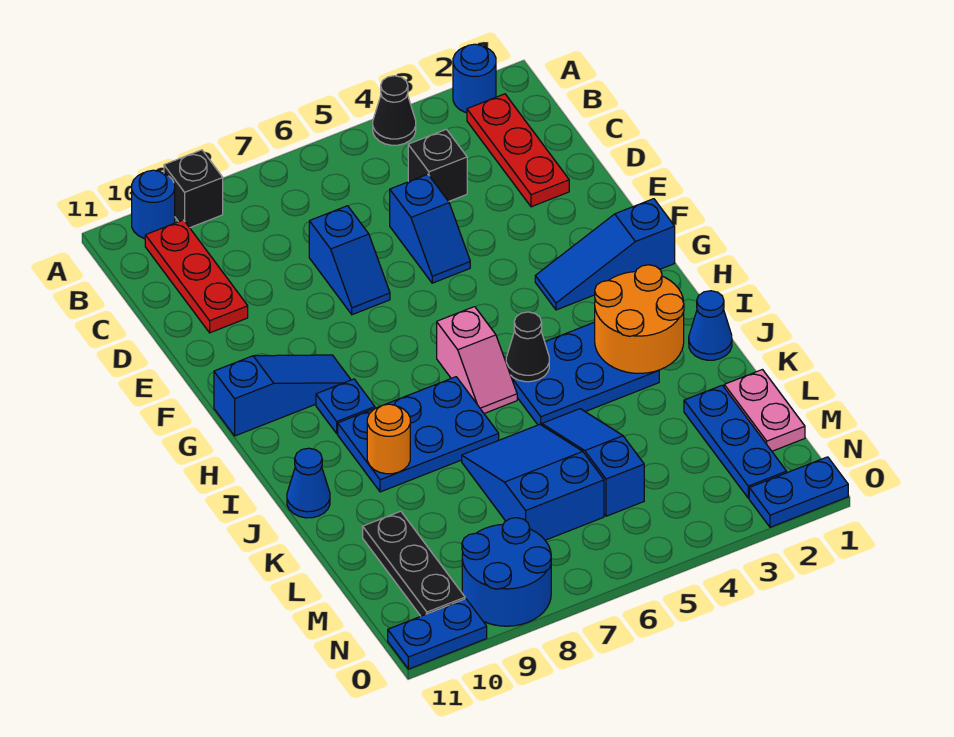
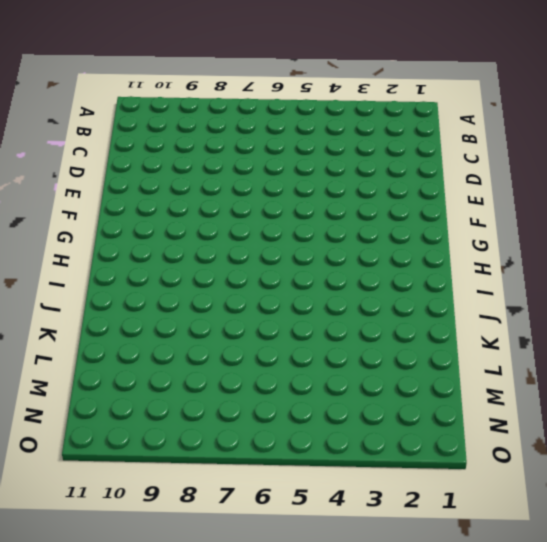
none -> blue round brick A2 level 1
none -> black cone A4 level 1
none -> black brick A9 level 1

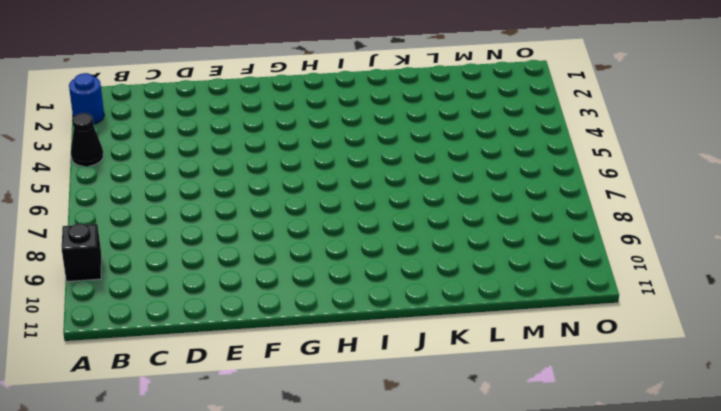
none -> blue round brick A10 level 1
none -> red plate B2:D2 level 1
none -> red plate B10:D10 level 1

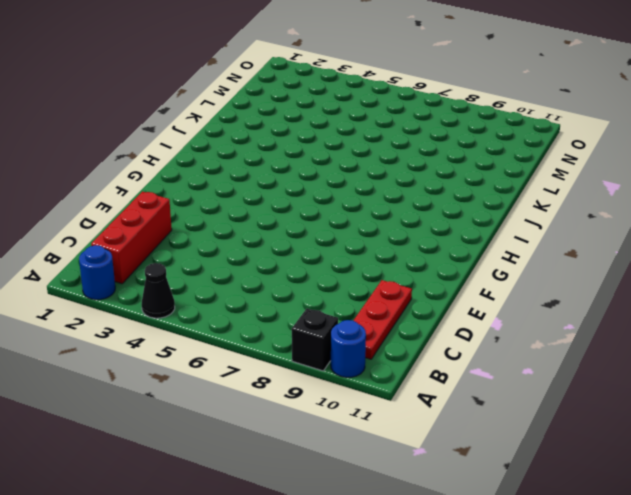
red brick B2:D2 level 1 -> red plate B2:D2 level 1
none -> black brick C4 level 1
none -> blue slope D5:E5 level 1 top D
none -> blue slope D7:E7 level 1 top D

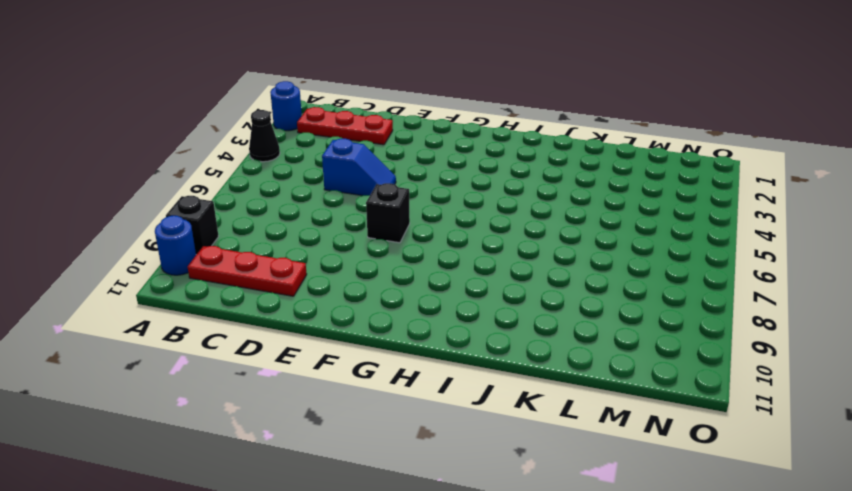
black brick F7 level 1 -> black brick C4 level 1
none -> blue slope D7:E7 level 1 top D
none -> blue slope G1:G3 level 1 top 1
none -> blue slope G9:G11 level 1 top 11

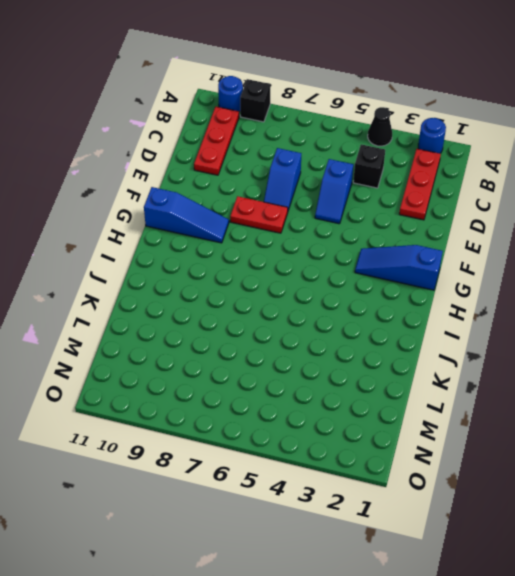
red plate F7:F8 level 1 -> none
none -> pink slope H6:I6 level 1 top H
none -> blue plate H9 level 1
none -> blue plate I3:J5 level 1

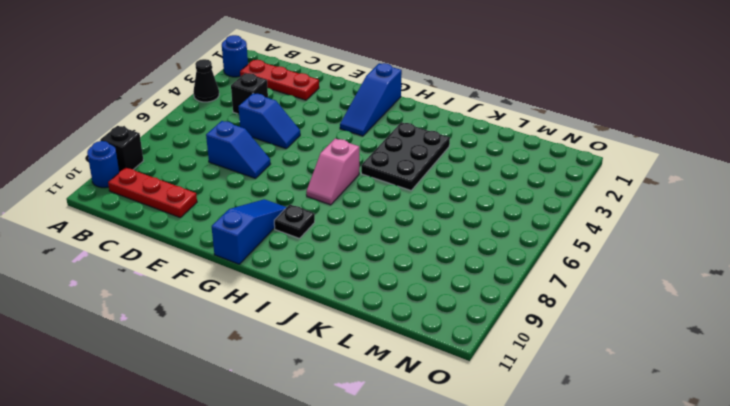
pink slope H6:H7 level 1 top 6 -> pink slope H6:I6 level 1 top H
black plate H9 level 1 -> blue plate H9 level 1
black plate I3:J5 level 1 -> blue plate I3:J5 level 1
none -> blue plate I7:J9 level 1
none -> blue cone J1 level 1
none -> blue cone J11 level 1

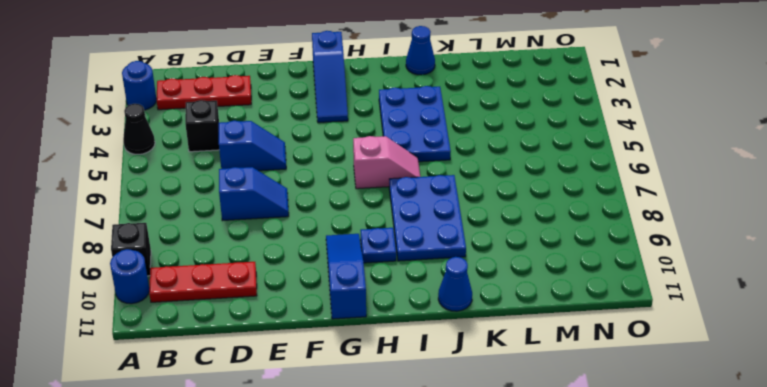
none -> blue slope K5:M5 level 1 top M
none -> blue slope K6:M7 level 1 top M
none -> pink plate L1:M1 level 1

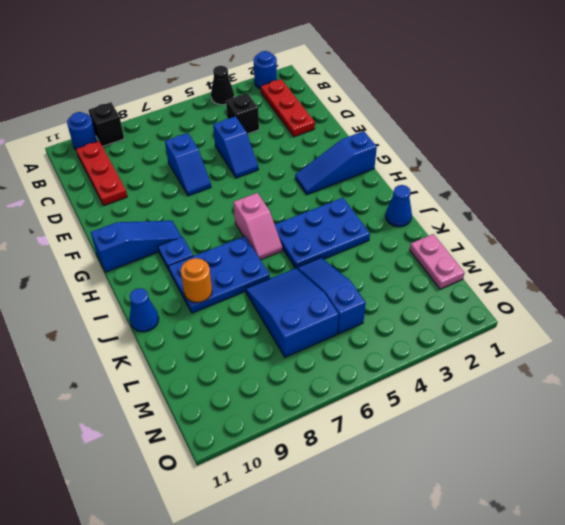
none -> blue plate L2:N2 level 1
none -> black plate L10:N10 level 1
none -> blue round brick N8:O9 level 1

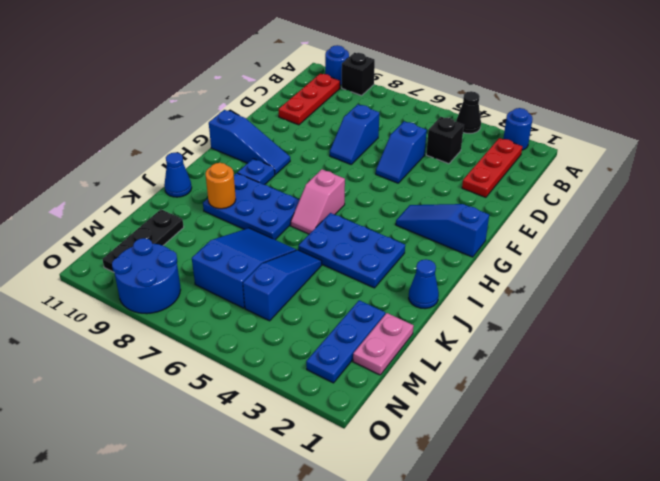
none -> blue plate O1:O2 level 1
none -> blue plate O10:O11 level 1
none -> orange round brick I2:J3 level 2

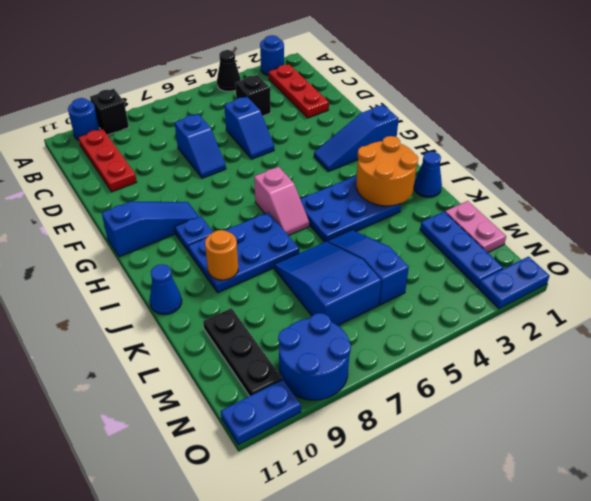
none -> black cone I5 level 2

